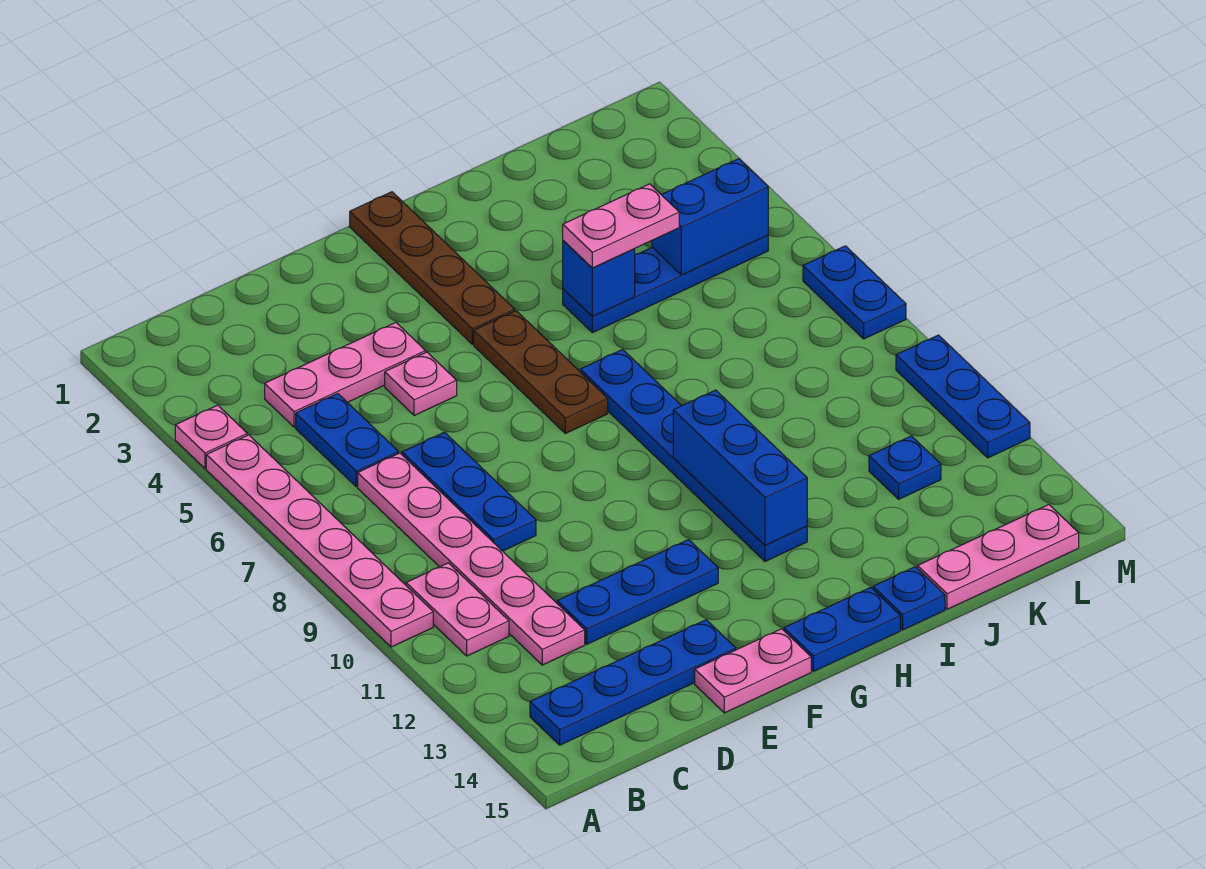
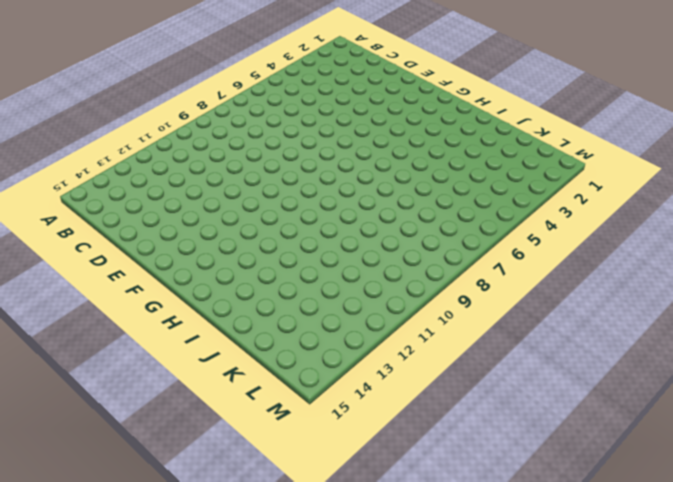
none -> pink plate A4 level 1
none -> pink plate A5:A10 level 1
none -> pink plate B10:B11 level 1

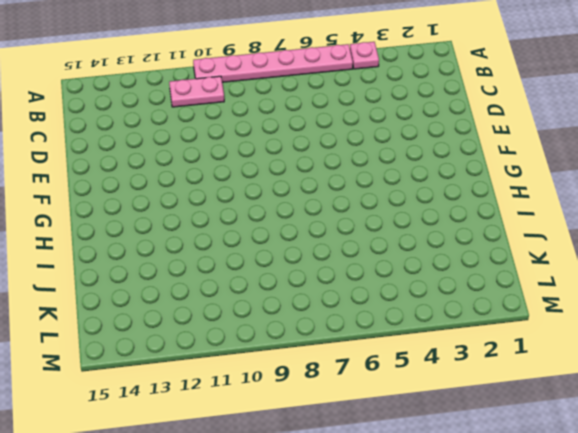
none -> blue plate B14:E14 level 1
none -> pink plate C4:E4 level 1
none -> blue plate C5:C6 level 1

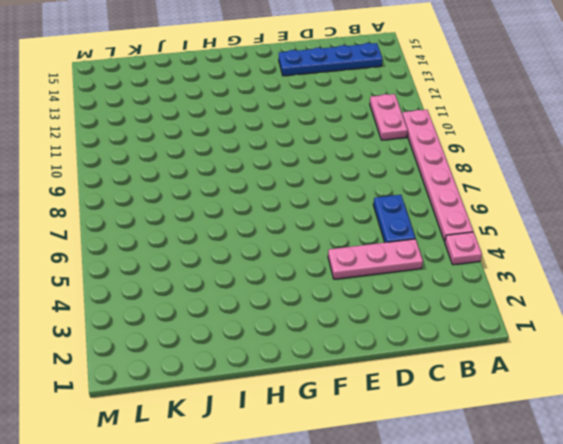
none -> pink plate C7:C12 level 1
none -> blue plate D7:D9 level 1
none -> blue plate D12:F12 level 1

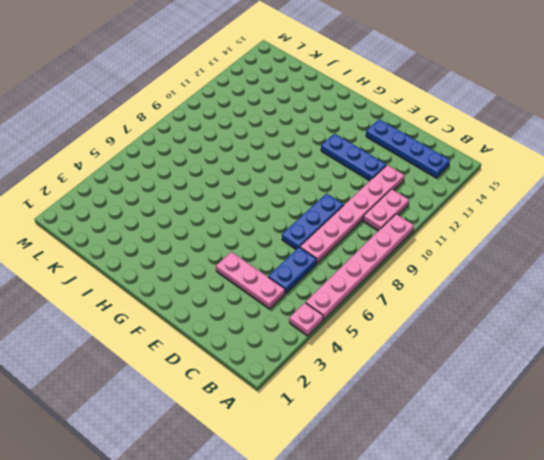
none -> pink plate E5 level 1
none -> pink plate E15:F15 level 1
none -> brown plate G1:G4 level 1

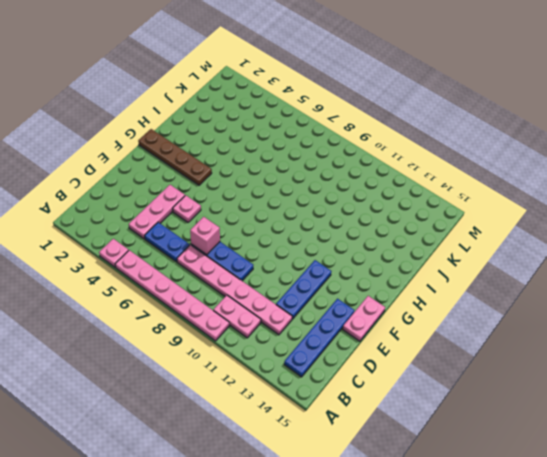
pink brick D7 level 2 -> none
none -> brown plate G5:G7 level 1
none -> blue plate G15:H15 level 1
none -> blue plate H7:H12 level 1

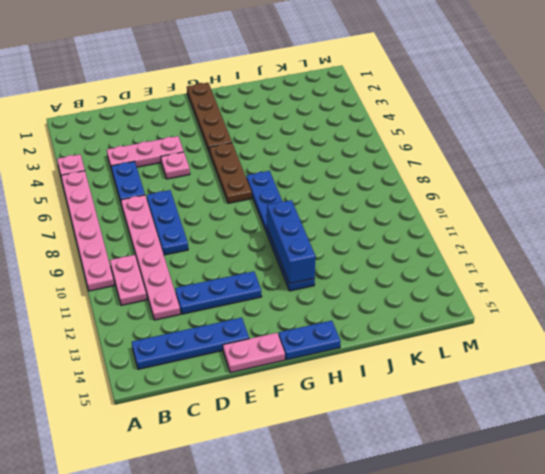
none -> blue plate I5:L5 level 1
none -> blue plate I15 level 1
none -> pink plate J15:L15 level 1

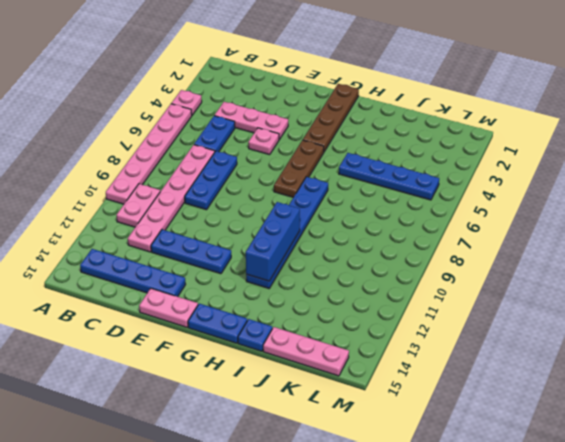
none -> blue plate K12 level 1
none -> blue plate M7:M8 level 1
none -> blue plate M10:M12 level 1

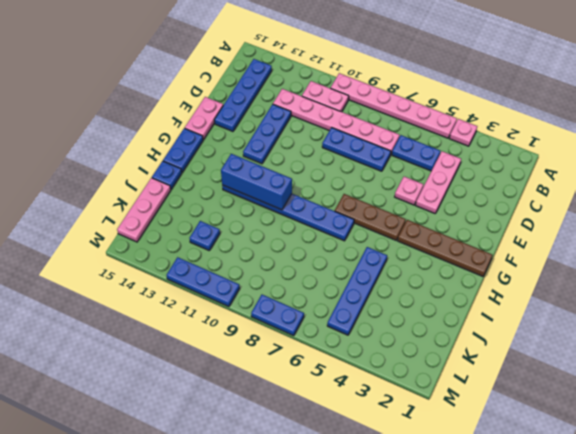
none -> blue brick I5 level 2
none -> blue brick K5:L5 level 2
none -> pink plate I5:J5 level 3

